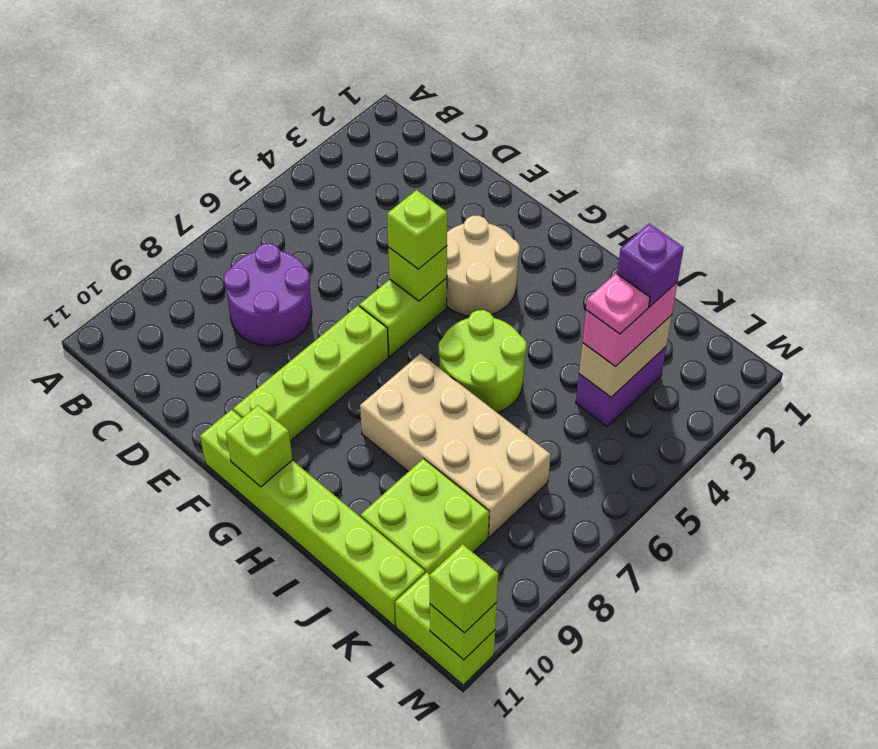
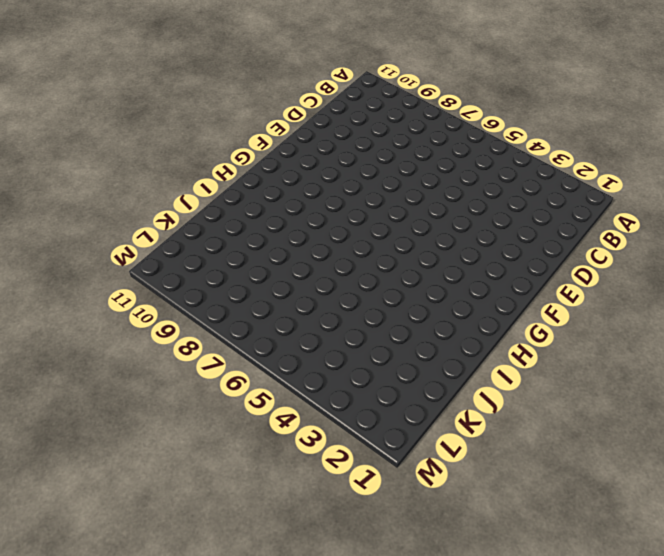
none -> purple round brick C7:D8 level 1
none -> tan round brick F3:G4 level 1
none -> lime brick F5:F6 level 1

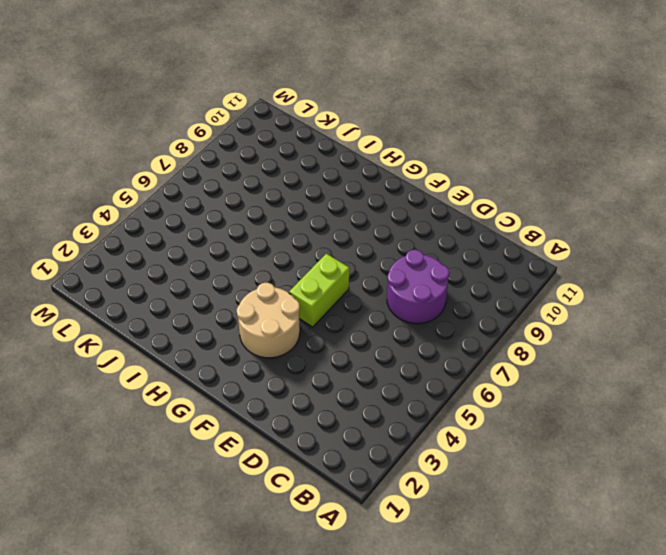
none -> lime brick F7:F10 level 1
none -> lime brick F11:K11 level 1
none -> lime round brick H5:I6 level 1

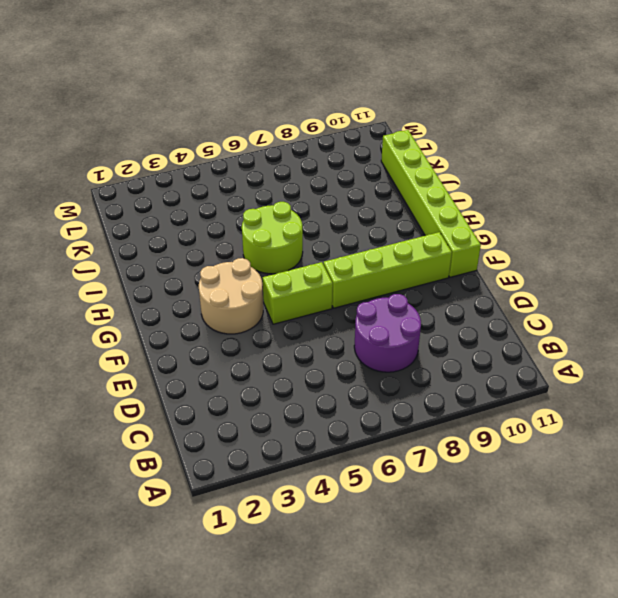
none -> tan brick H7:K8 level 1
none -> lime brick J9:K10 level 1
none -> purple brick K3:K4 level 1

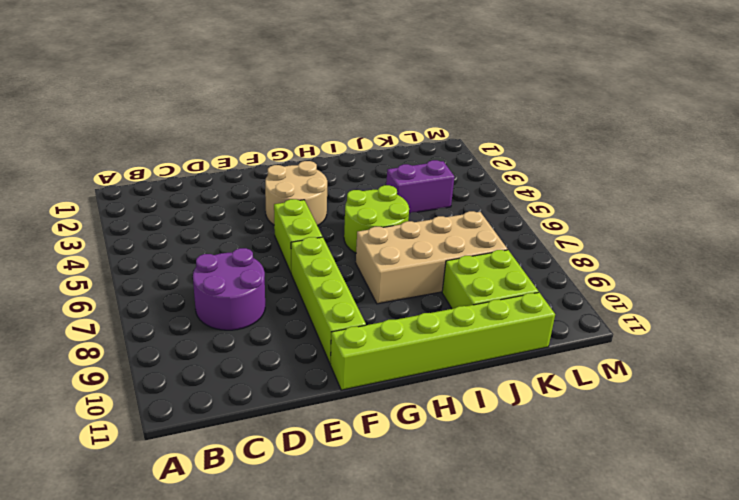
purple brick J4:K4 level 1 -> purple brick K3:K4 level 1
none -> lime brick L11:M11 level 1
none -> lime brick F5 level 2
none -> lime brick G11 level 2

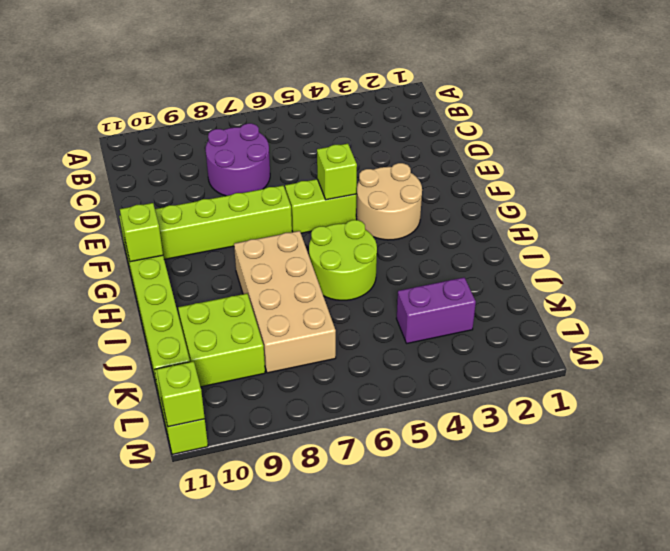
none -> tan brick K3:K4 level 2
none -> lime brick F5 level 3
none -> pink brick K3:K4 level 3

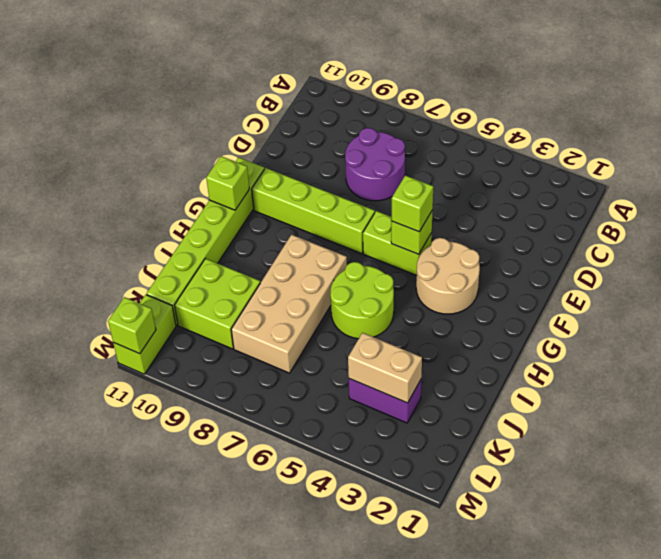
none -> pink brick K3:K4 level 3
none -> lime brick M11 level 3
none -> purple brick K3 level 4

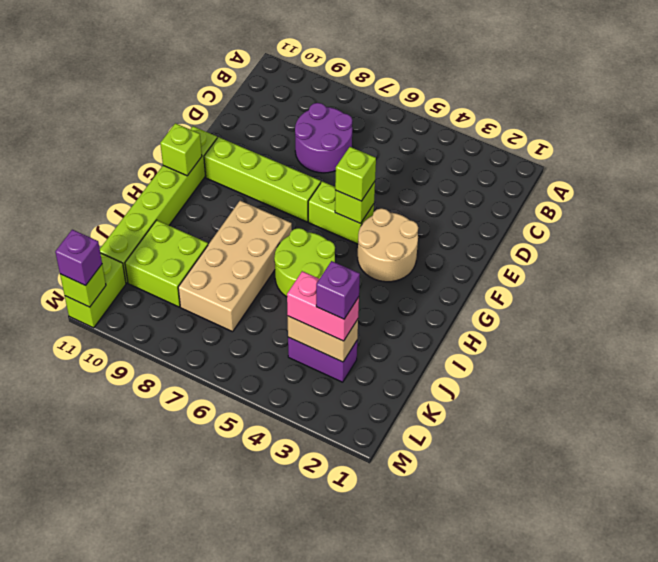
purple brick M11 level 3 -> lime brick M11 level 3
none -> pink plate K4 level 4

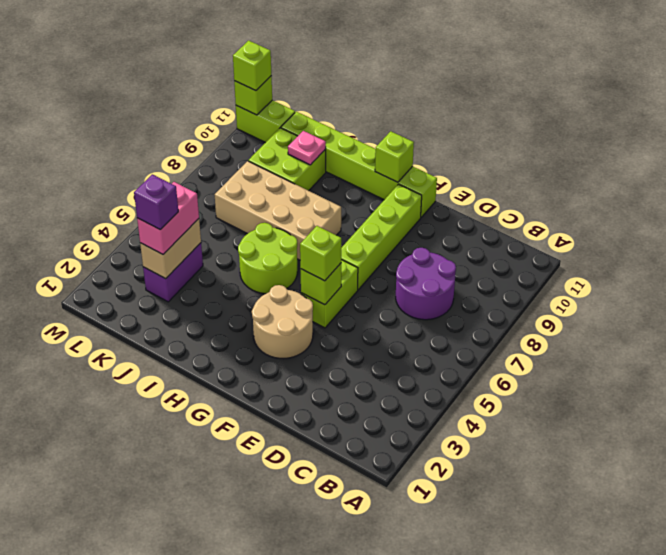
pink plate J10 level 2 -> pink plate K4 level 4

